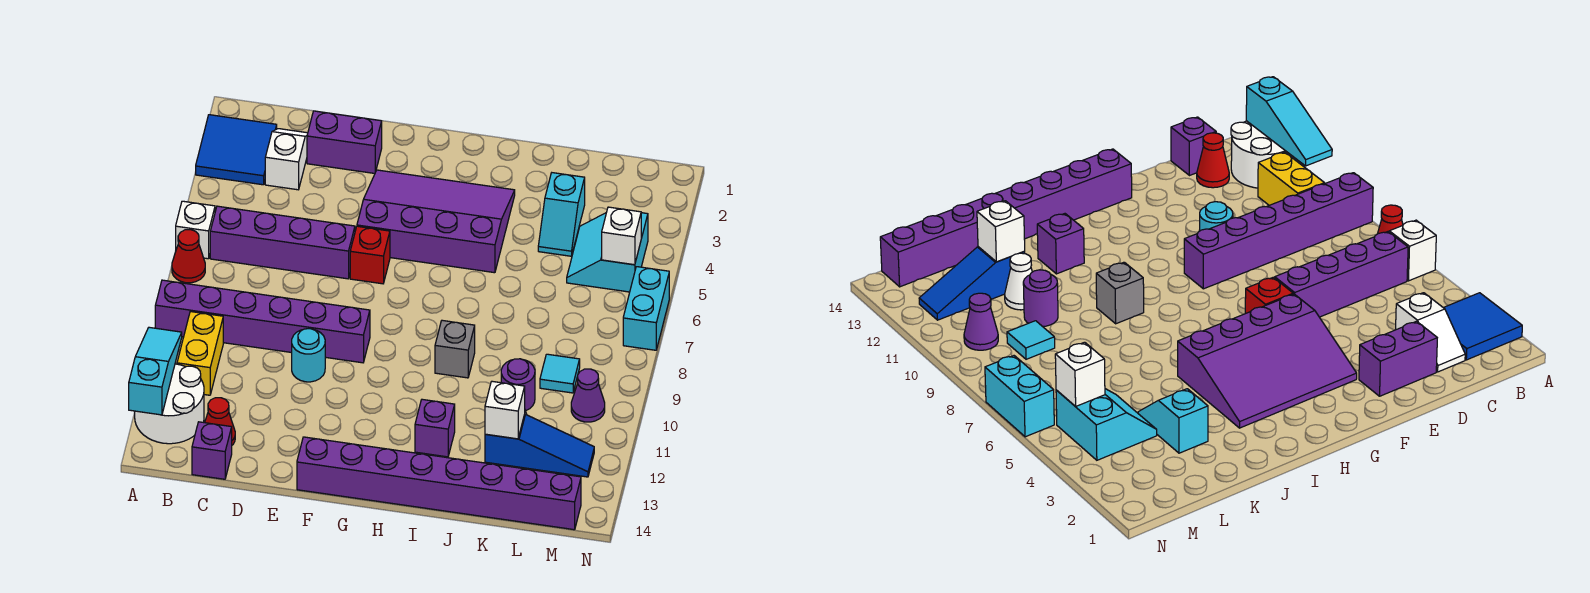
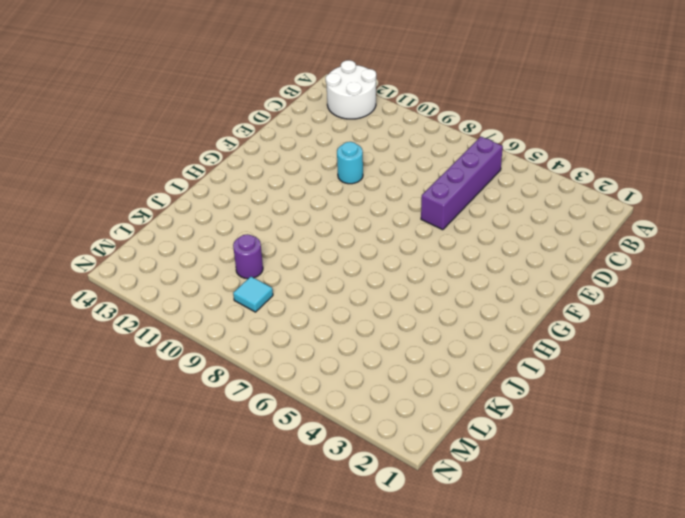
none -> blue tile A2:B3 level 1
none -> white brick A6 level 1
none -> red cone A7 level 1

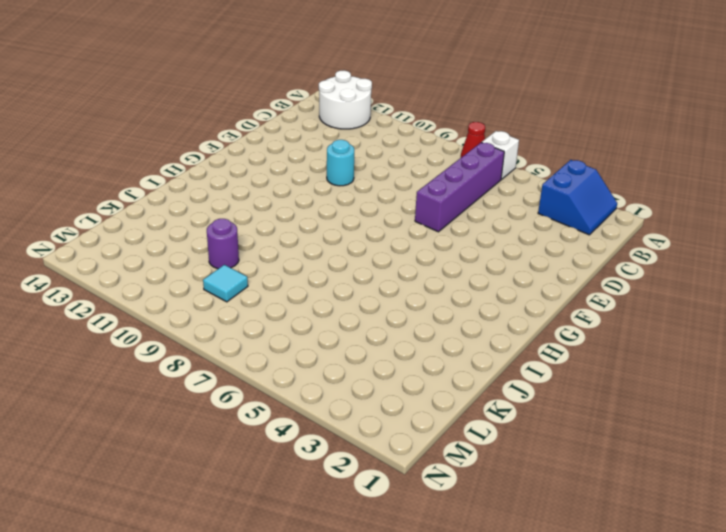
blue slope A2:B3 level 1 top 3 -> blue tile A2:B3 level 1
none -> purple brick A9:F9 level 1
none -> yellow brick B10:B11 level 1
none -> white slope C2:C3 level 1 top 3

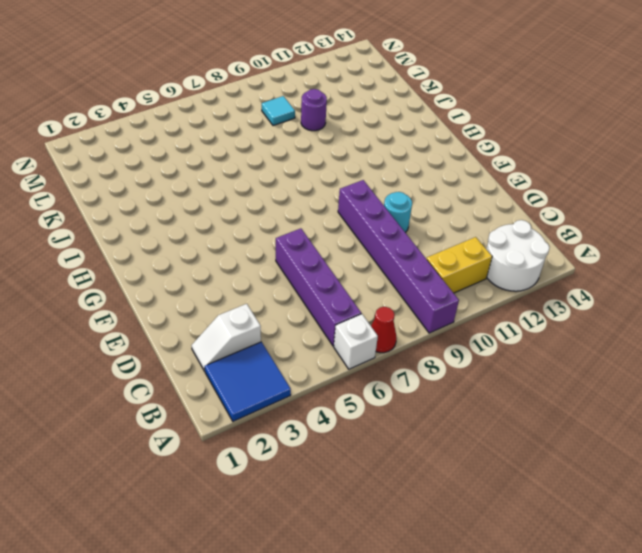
none -> red cone C13 level 1
none -> purple brick C14 level 1
none -> purple brick D2:E2 level 1

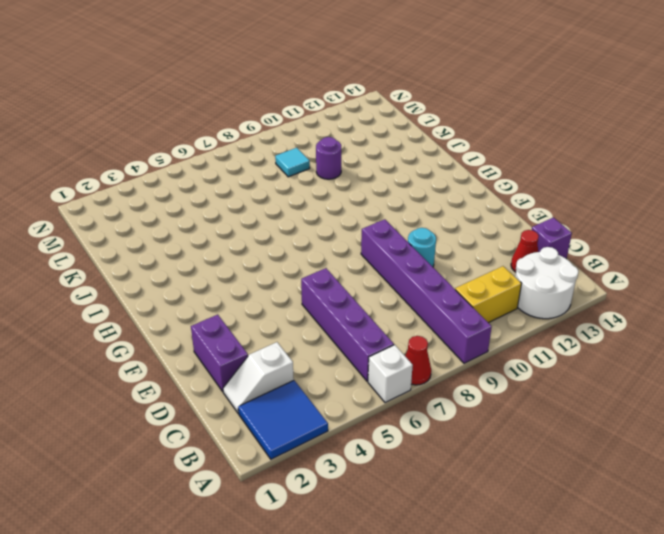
none -> purple slope F3:I5 level 1 top 5
none -> red brick F6 level 1
none -> purple brick F14:M14 level 1

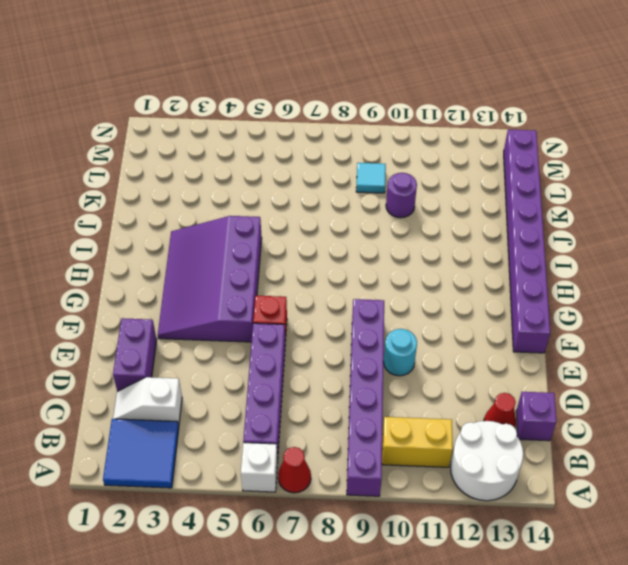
none -> grey brick I9 level 1
none -> purple brick I12 level 1
none -> cyan slope K3:K4 level 1 top 3

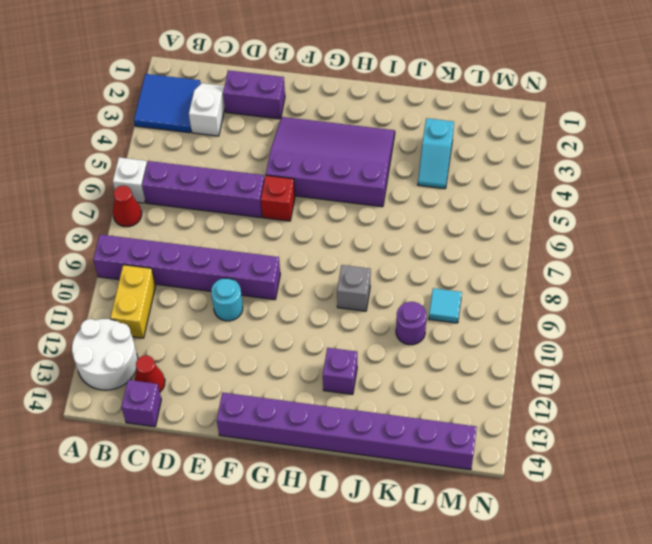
none -> white cone K11 level 1
none -> blue slope K12:M12 level 1 top K
none -> cyan slope L4:M5 level 1 top M

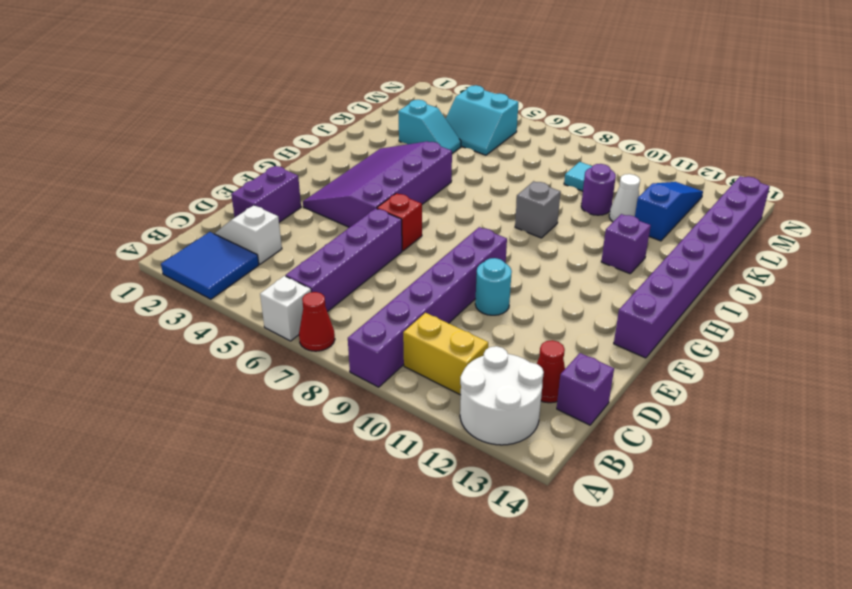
none -> purple cone M10 level 1
none -> cyan brick N6:N7 level 1
none -> cyan slope A11:A13 level 2 top 13

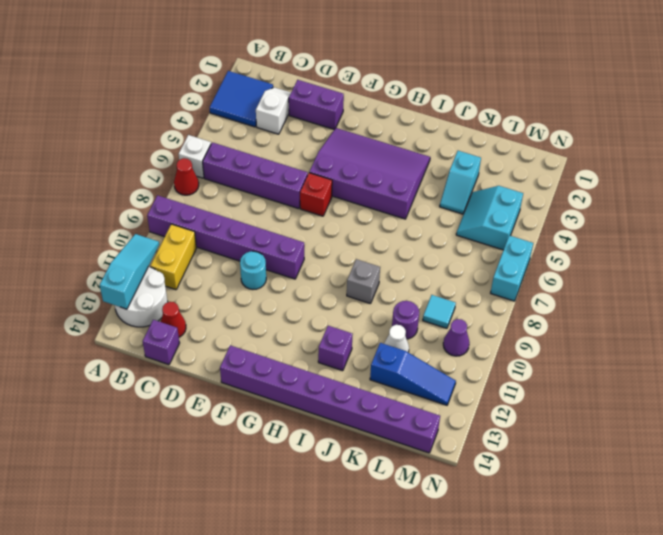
none -> white brick K12 level 2
none -> white brick M5 level 2

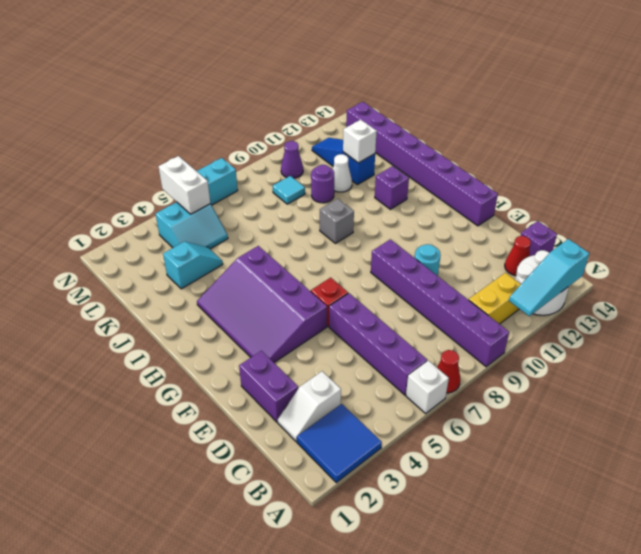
white brick M5:N5 level 2 -> white brick M5 level 2

